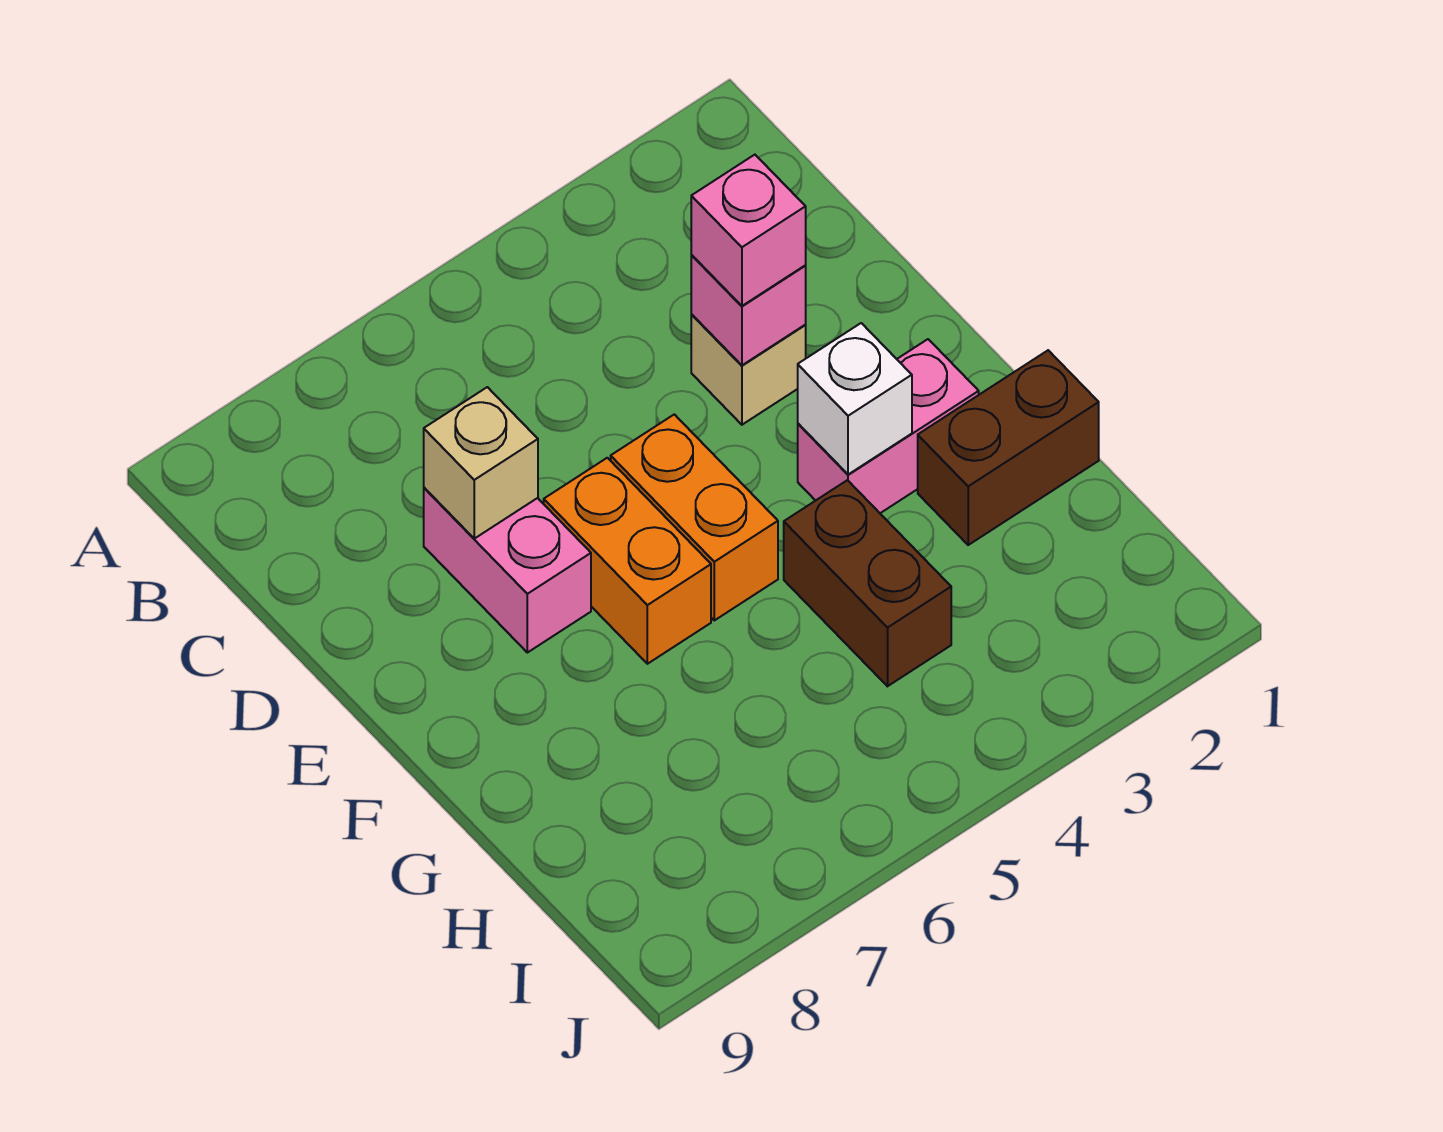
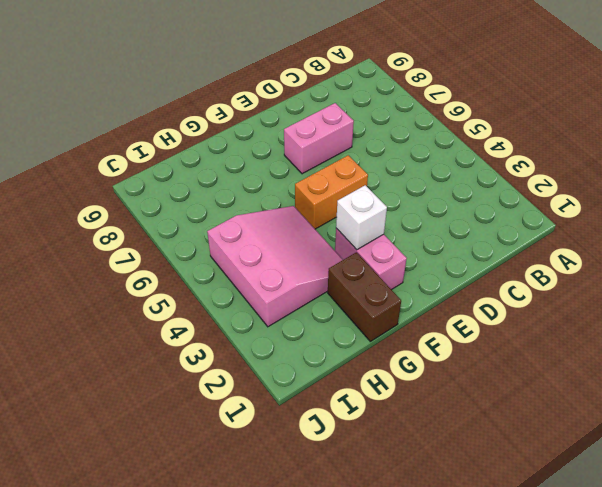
pink slope G3:I5 level 1 top I -> brown brick G4:H4 level 1
none -> tan brick D3 level 1
none -> orange brick E6:F6 level 1

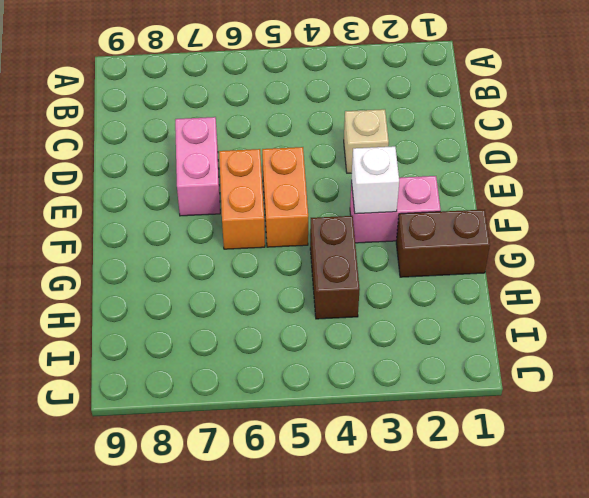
none -> pink brick D3 level 2
none -> tan brick D7 level 2

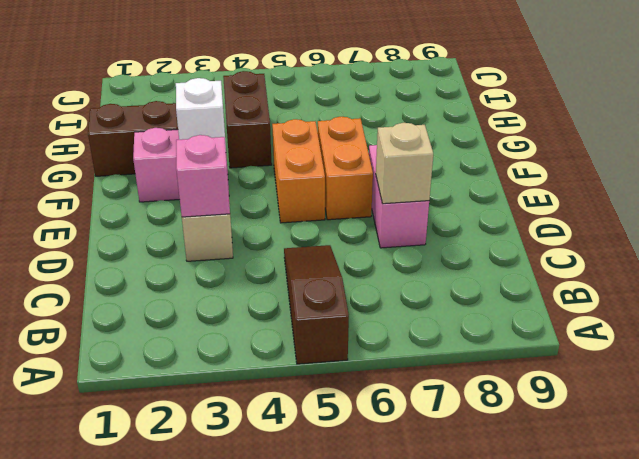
brown slope A5:C5 level 1 top A -> none
none -> pink brick D3 level 3

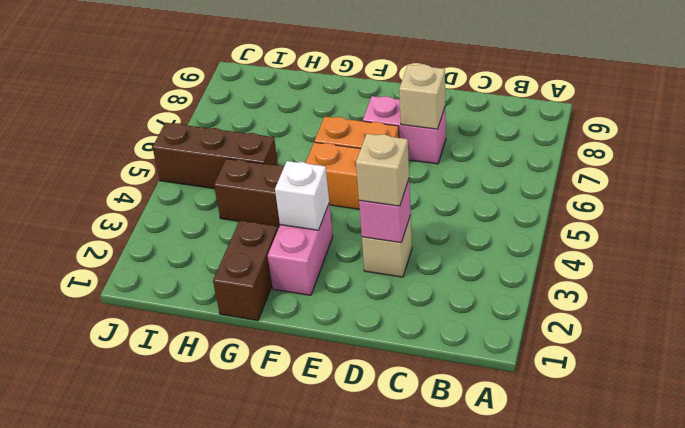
tan brick D3 level 3 -> pink brick D3 level 3
brown brick H5:J5 level 1 -> none

